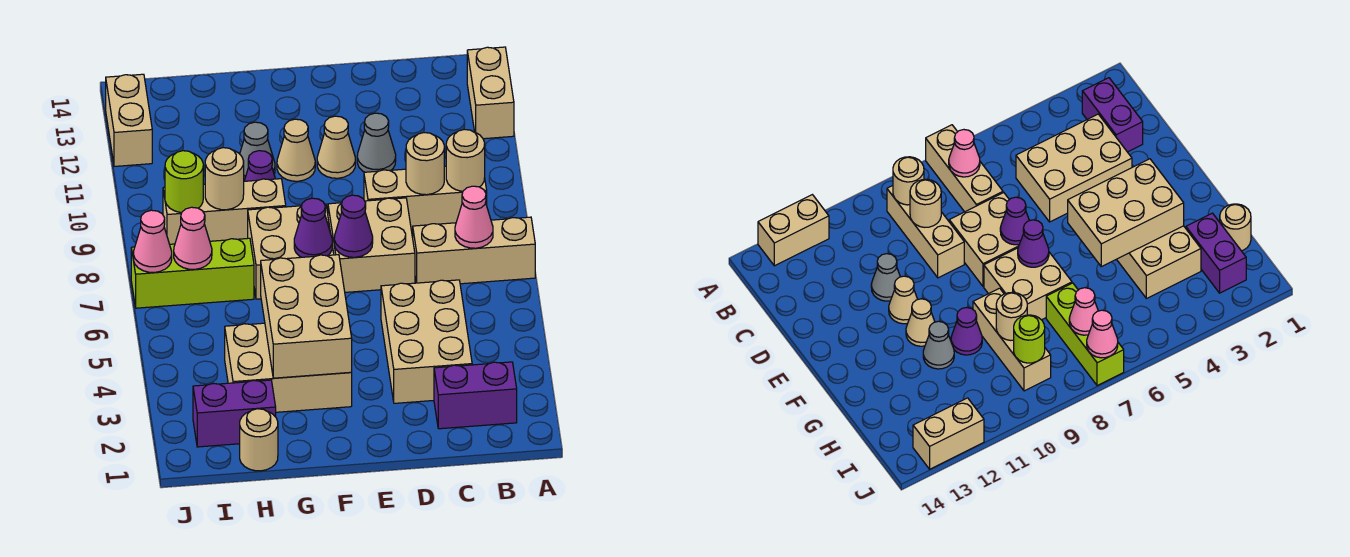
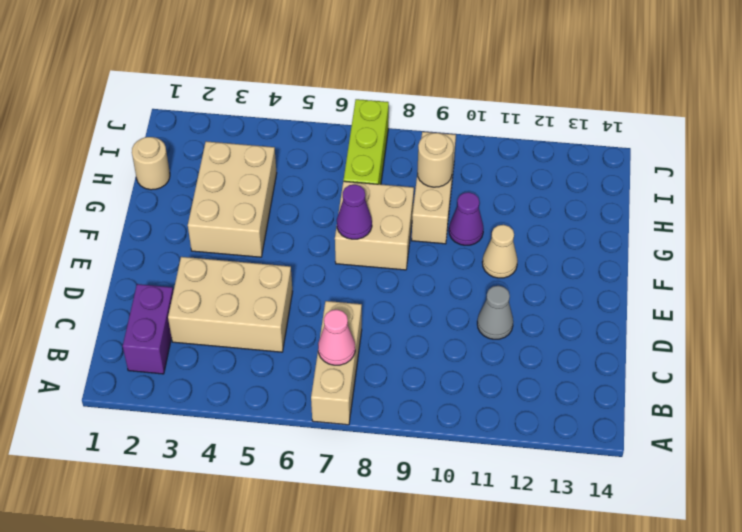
none -> tan brick A12:A13 level 1
none -> tan brick B9:D9 level 1
none -> tan brick D7:E8 level 1

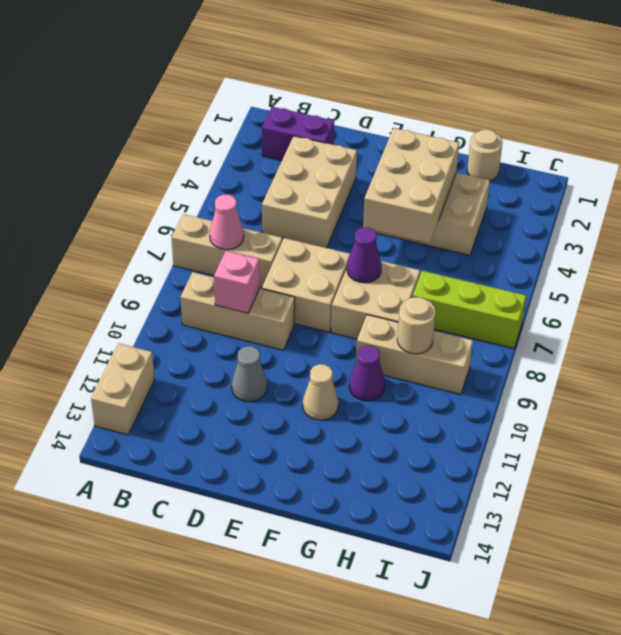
pink brick C9 level 2 -> tan round brick C9 level 2
none -> tan cone E11 level 1
none -> grey cone G11 level 1
none -> purple brick H2:I2 level 1

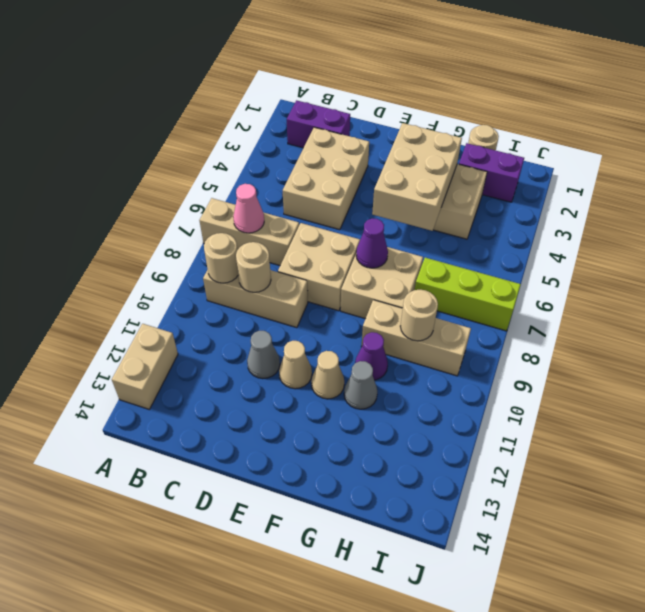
none -> tan brick J12:J13 level 1
none -> purple cone E7 level 2
none -> pink cone I7 level 2

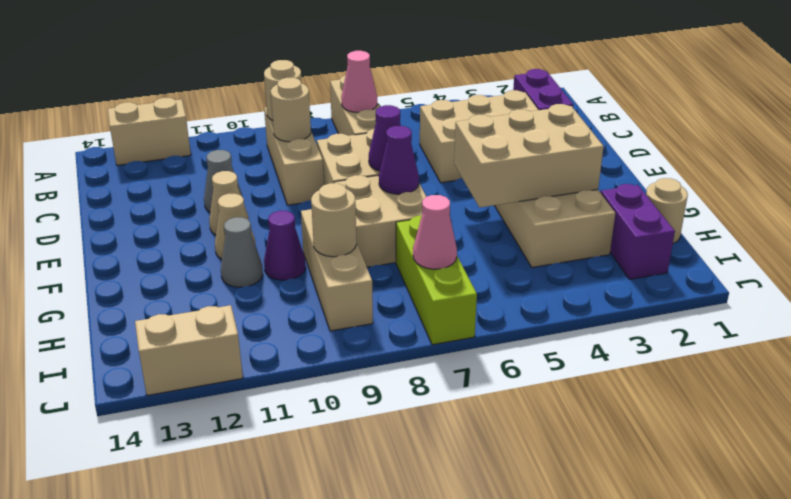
none -> lime round brick I9 level 2
none -> pink cone J7 level 2

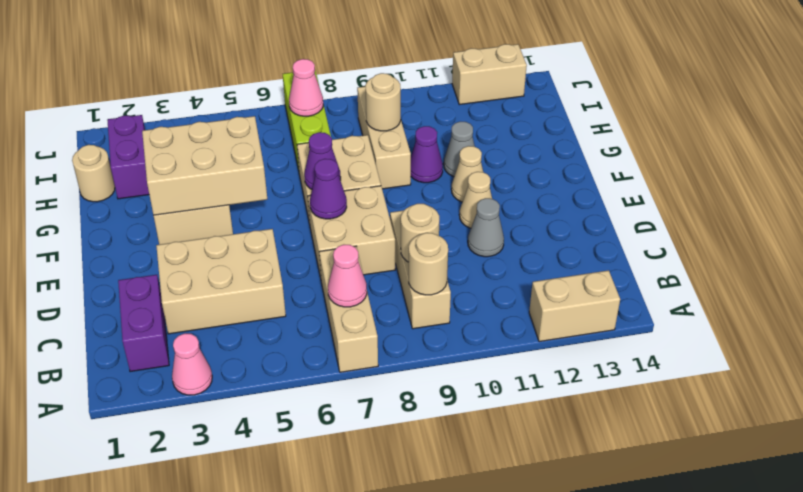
pink cone A3 level 1 -> pink cone J7 level 2
none -> lime round brick I9 level 2

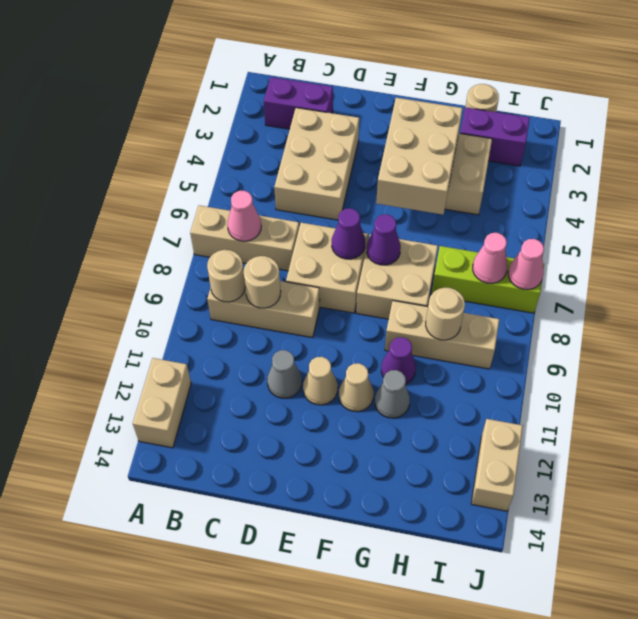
none -> lime round brick I9 level 2

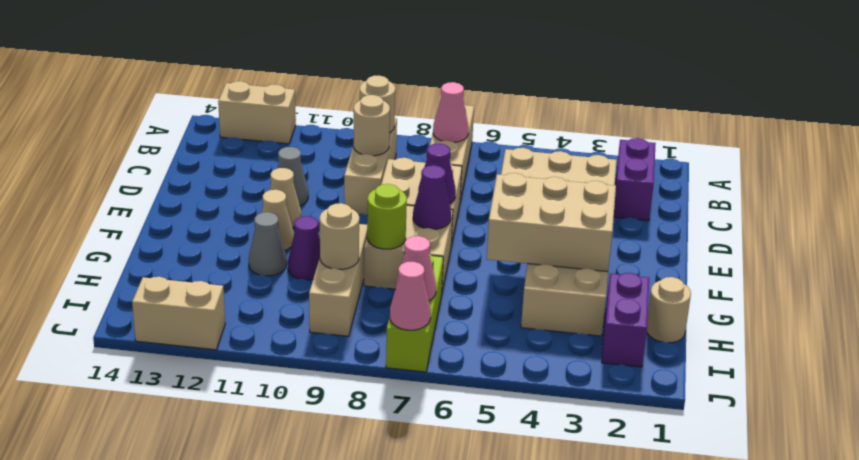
lime round brick G8 level 2 -> lime round brick I9 level 2

